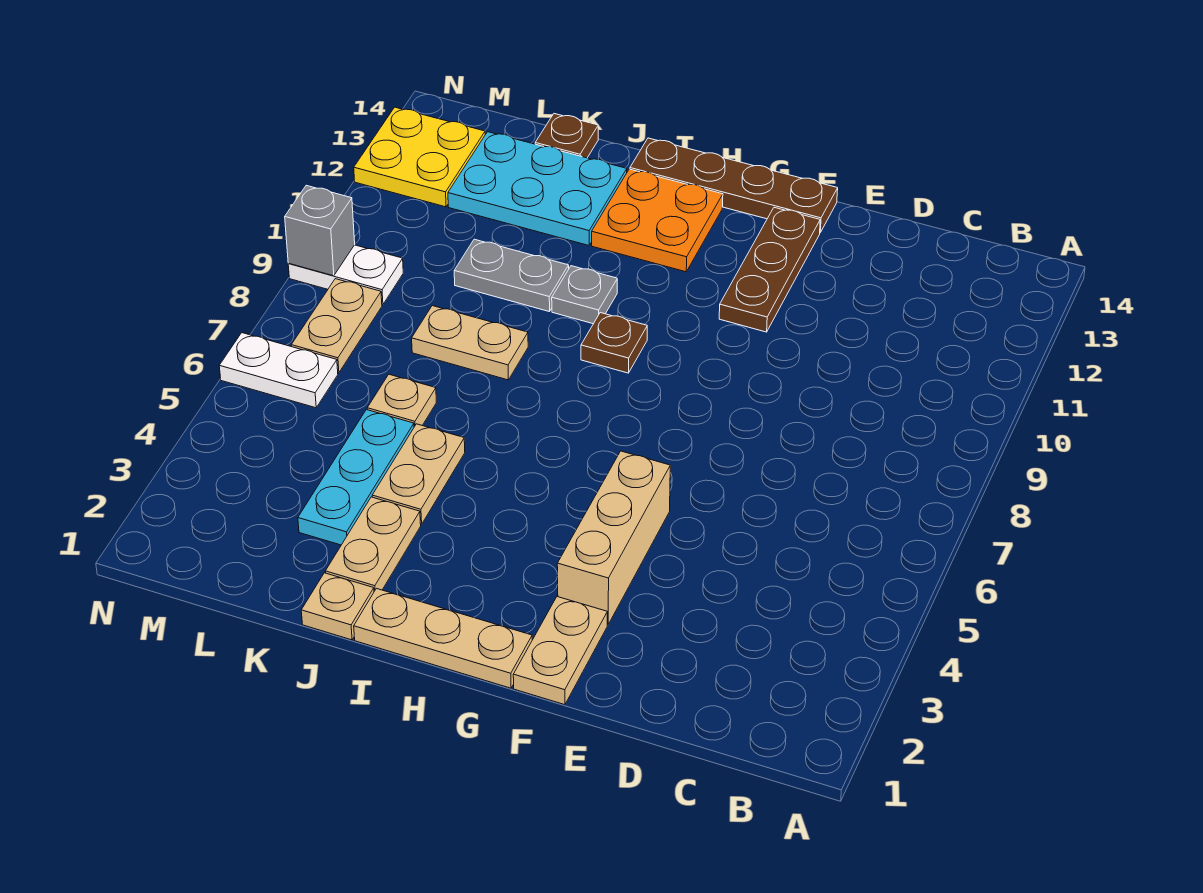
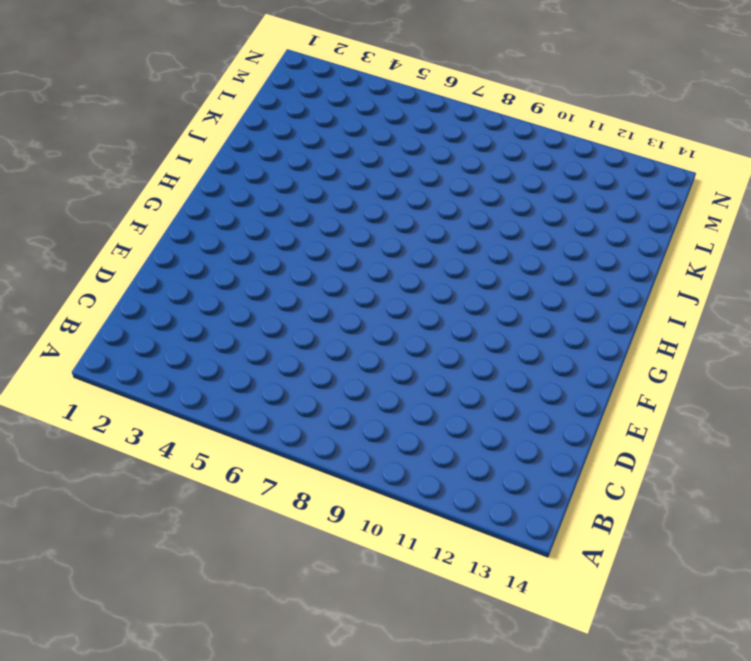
none -> tan plate F1:F2 level 1
none -> tan brick F3:F5 level 1
none -> brown plate F11:F13 level 1

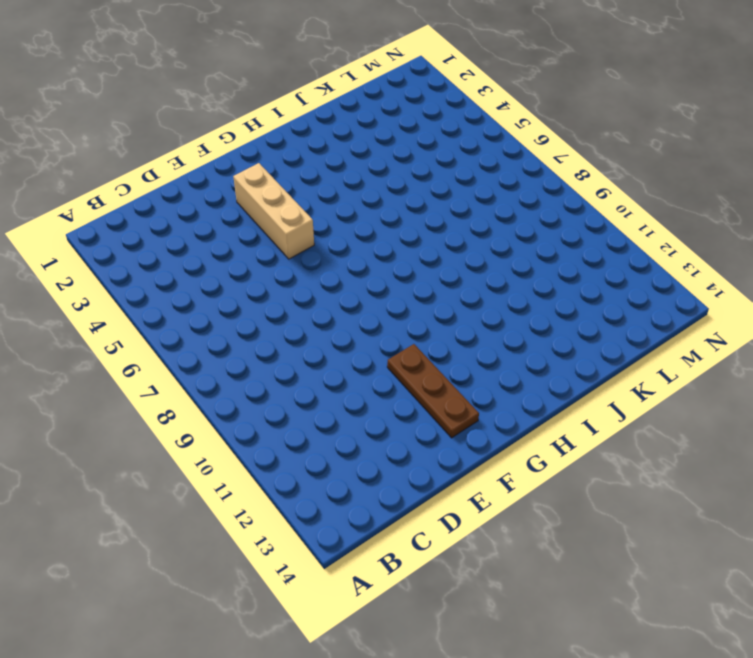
none -> tan plate F1:F2 level 1
none -> brown plate F14:I14 level 1
none -> tan plate G1:I1 level 1

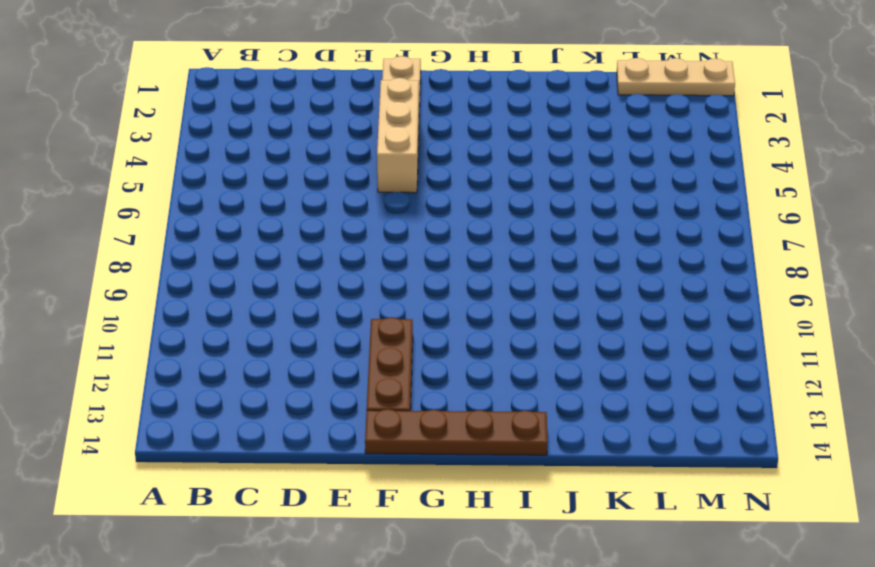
tan plate L1:N1 level 1 -> tan plate G1:I1 level 1
none -> brown plate H9 level 1
none -> orange plate H12:I13 level 1
none -> grey plate I10 level 1

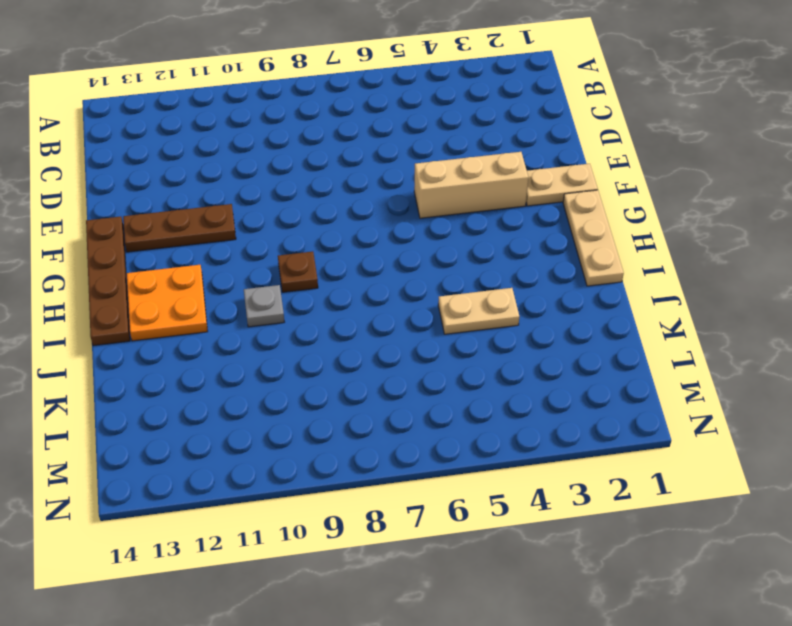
none -> tan plate J1 level 1
none -> tan plate J2:J3 level 1
none -> tan plate J8:K8 level 1

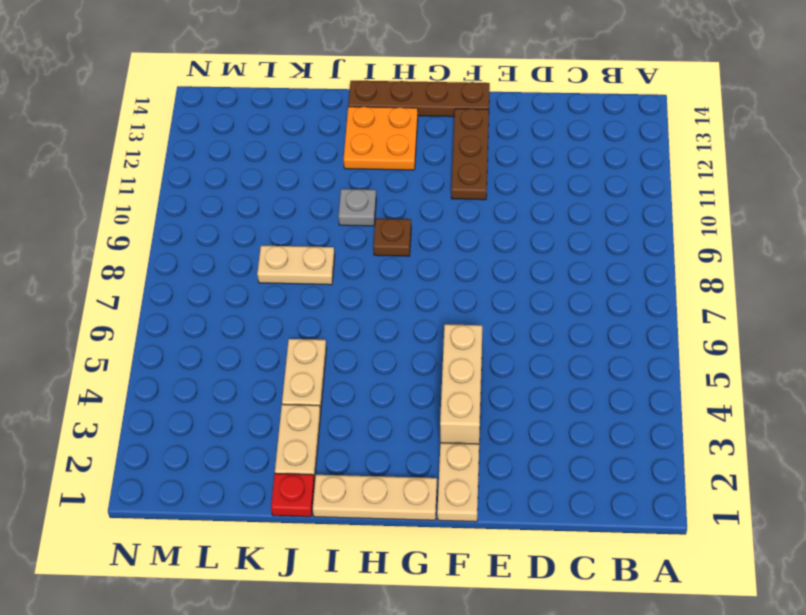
red plate J1 level 1 -> tan plate J1 level 1
none -> grey plate J10:K10 level 1
none -> cyan plate J12:L13 level 1
none -> cyan plate K3:K5 level 1

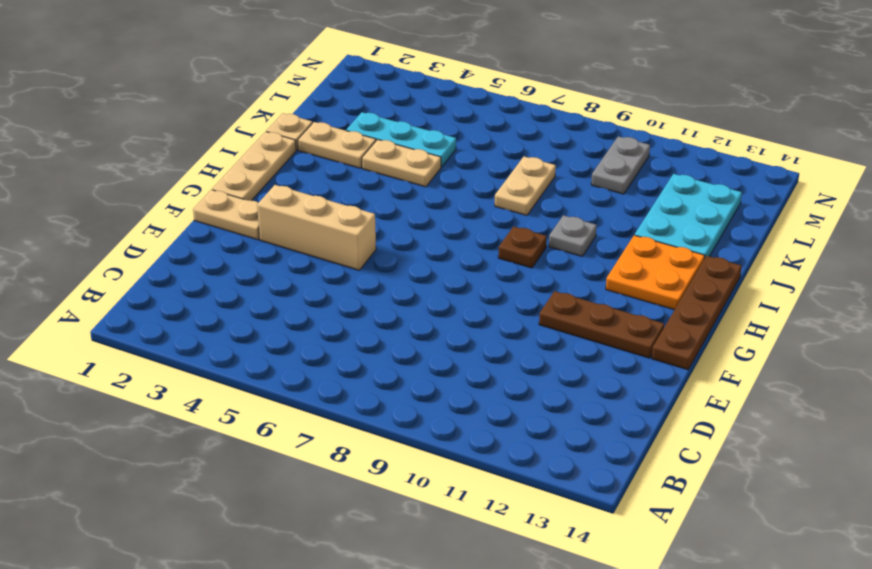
grey plate L10:M10 level 1 -> grey plate J10:K10 level 1
none -> tan plate K6 level 1
none -> brown plate K14 level 1
none -> white plate M6:N6 level 1

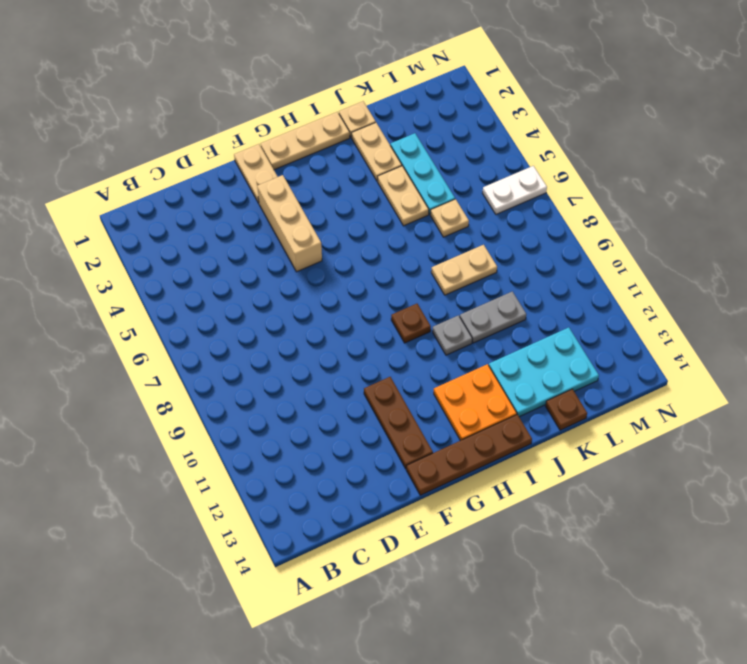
none -> tan plate M7:M8 level 1
none -> white plate M9:N9 level 1
none -> yellow plate M12:N13 level 1

